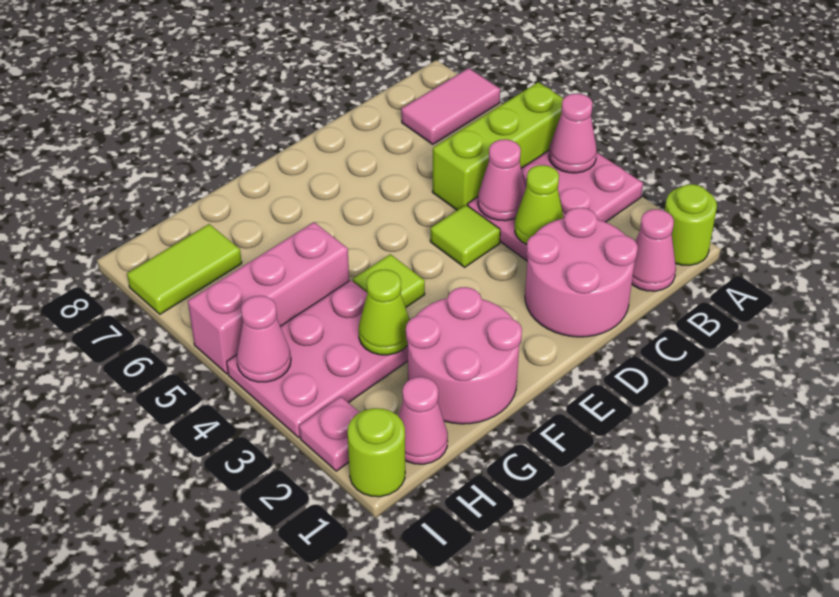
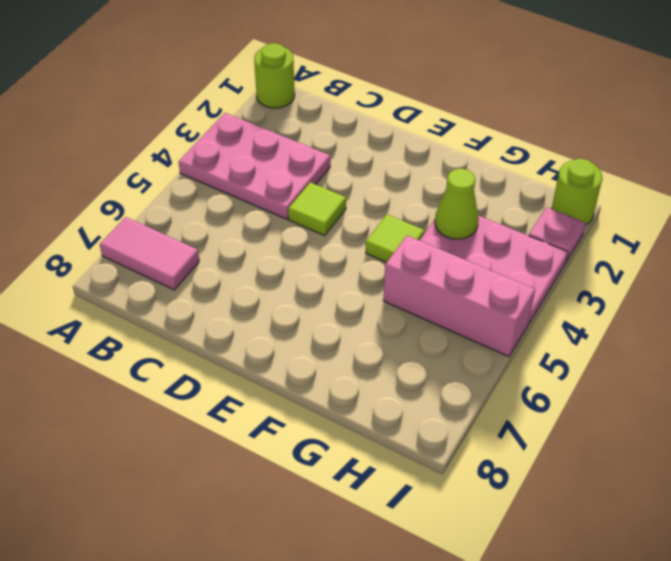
none -> lime brick A5:C5 level 1
none -> pink cone B1 level 1
none -> pink round brick C1:D2 level 1

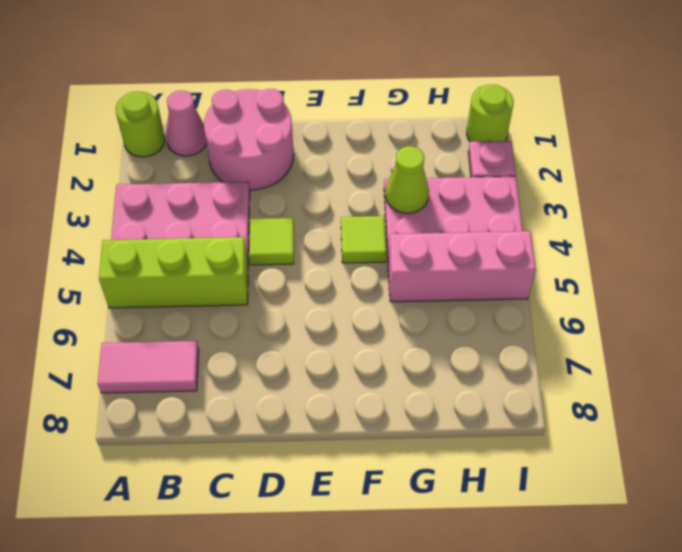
none -> pink round brick F1:G2 level 1
none -> pink cone H1 level 1
none -> lime tile H7:I7 level 1

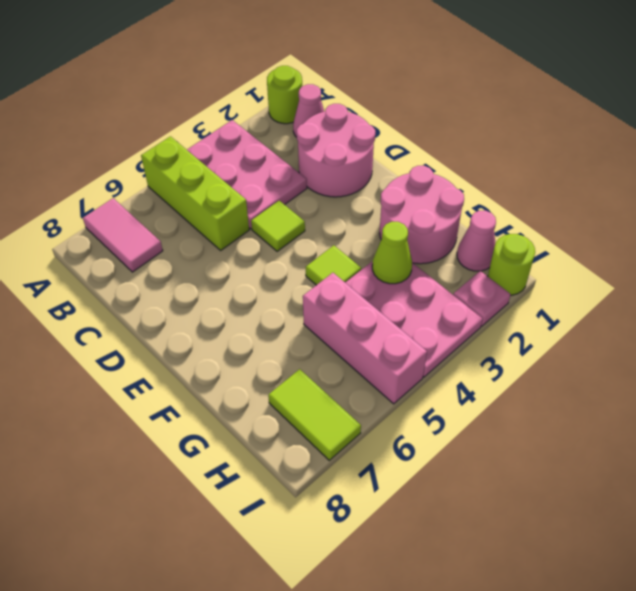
none -> pink cone A4 level 2
none -> lime cone C3 level 2
none -> pink cone C4 level 2

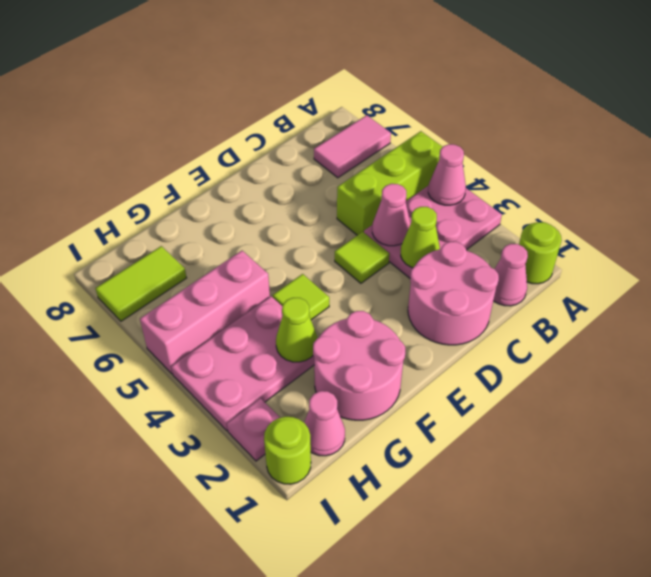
none -> pink cone I4 level 2

